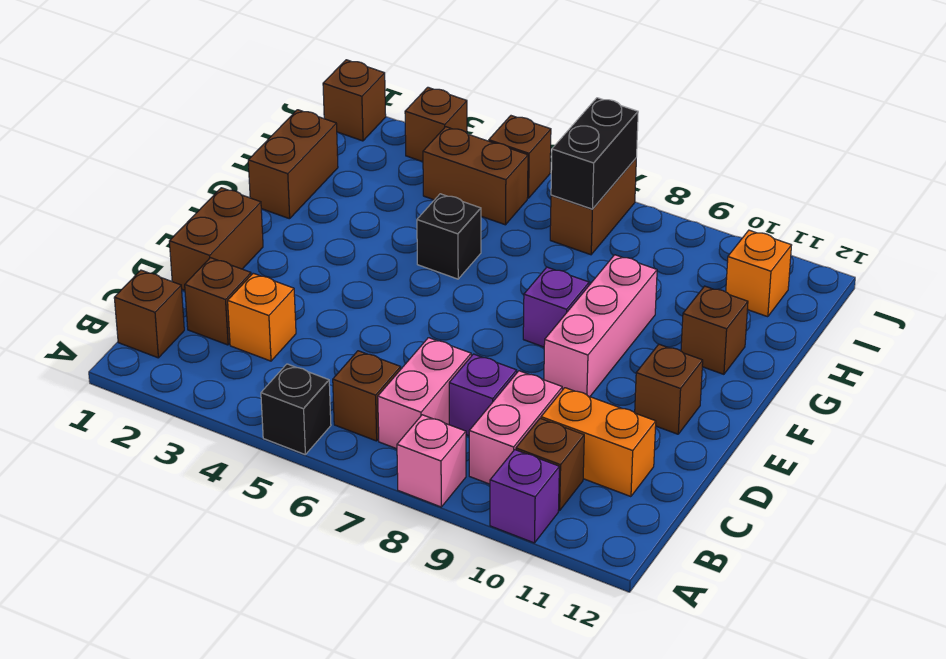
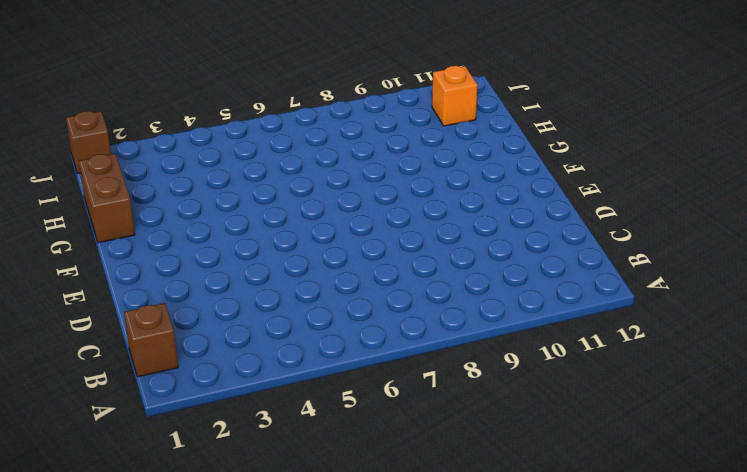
none -> black brick A5 level 1
none -> pink brick A8 level 1
none -> purple brick A10 level 1

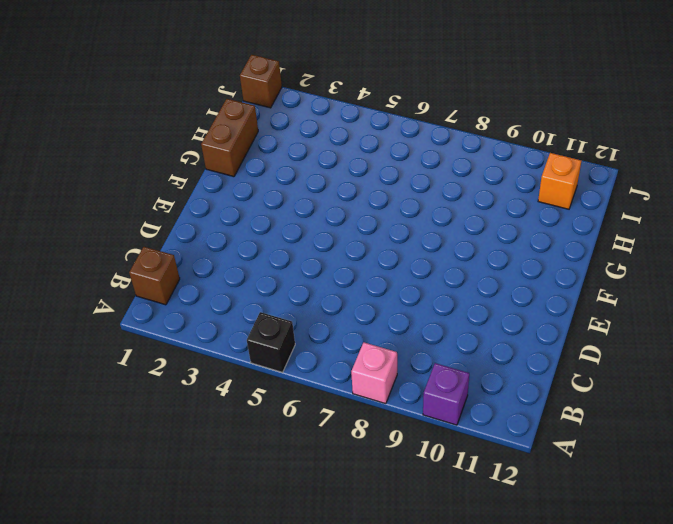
none -> brown brick B6 level 1
none -> pink brick B7:C7 level 1
none -> pink brick B9:C9 level 1

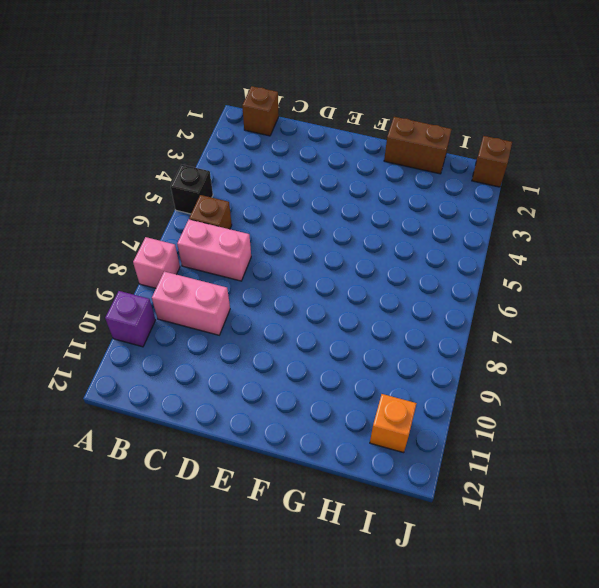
none -> brown brick B10 level 1
none -> brown brick C2 level 1
none -> orange brick C3 level 1

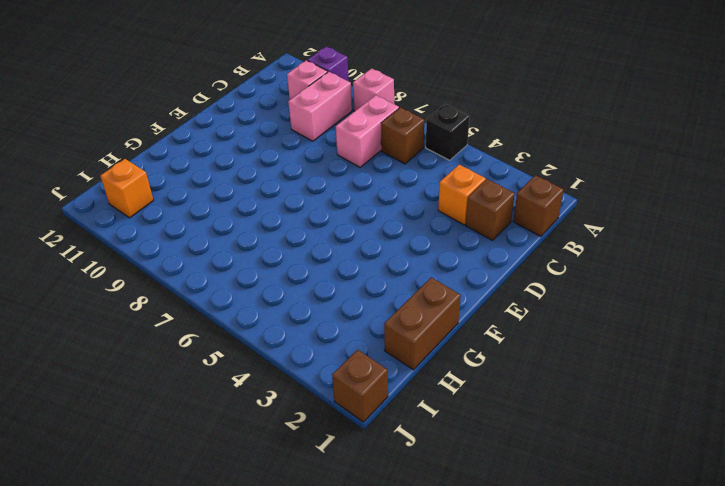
pink brick B10 level 1 -> brown brick B10 level 1
none -> purple brick C8 level 1
none -> orange brick C10:C11 level 1
none -> brown brick D1:E1 level 1

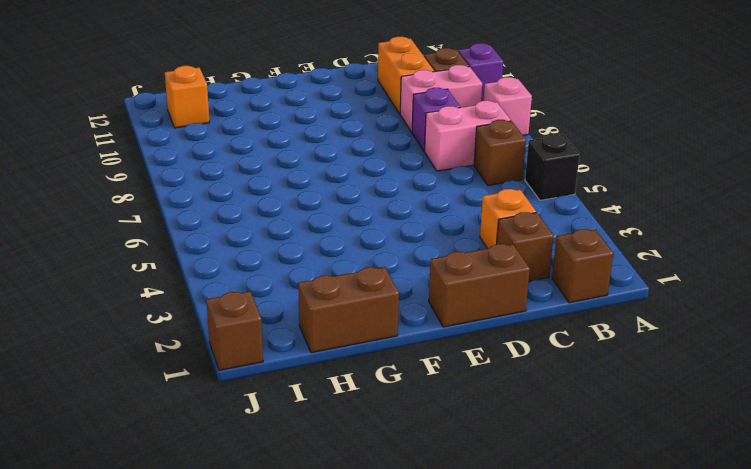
none -> pink brick E9:G9 level 1
none -> brown brick E11 level 1
none -> purple brick F8 level 1

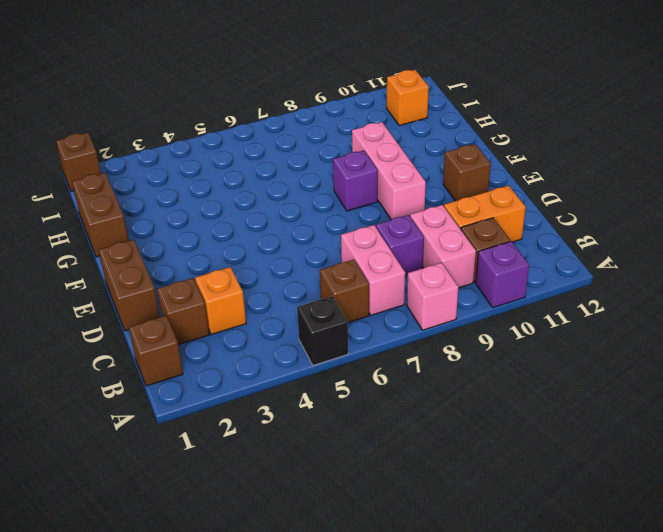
none -> black brick G5 level 1
none -> brown brick G11 level 1
none -> brown brick I4:I5 level 1

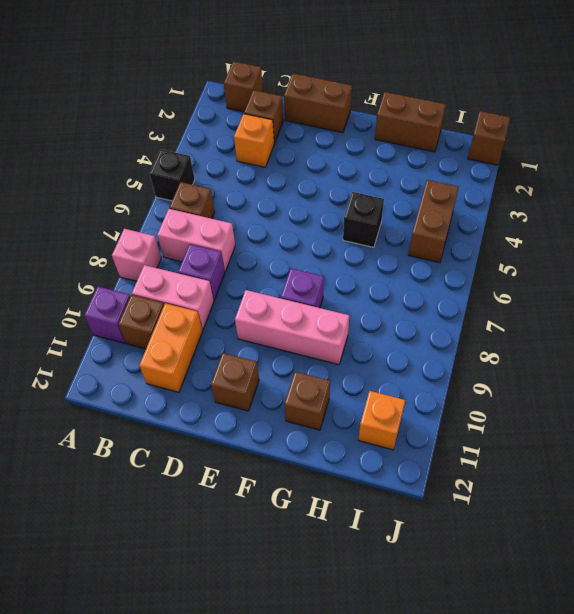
none -> brown brick I7:J7 level 1
none -> brown brick J3 level 1
none -> brown brick J5 level 1

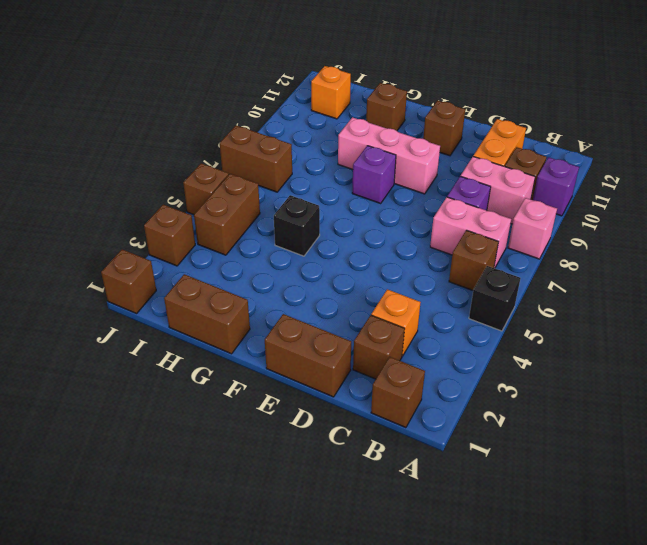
none -> black brick I7:J7 level 2

